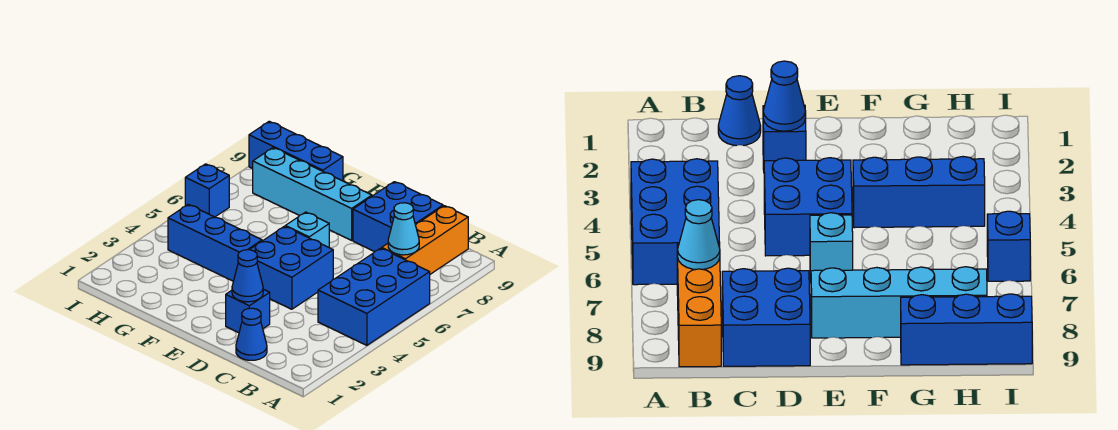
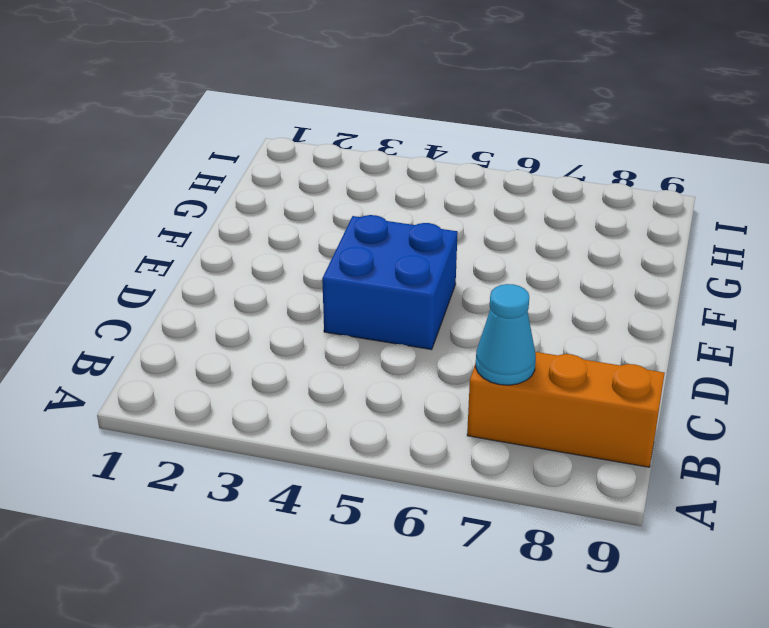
none -> blue brick A4:B6 level 1
none -> blue cone C1 level 1
none -> blue brick C8:D9 level 1

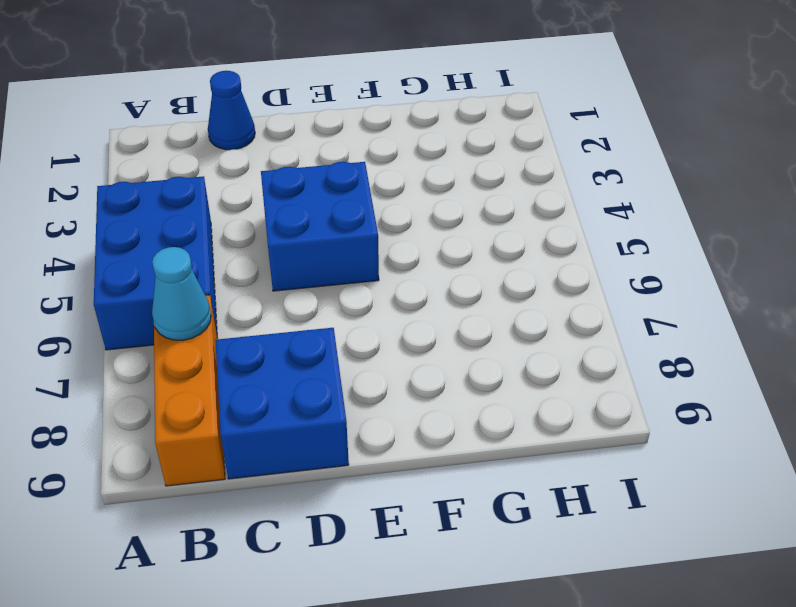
none -> blue brick D2 level 1
none -> cyan brick E6 level 1
none -> cyan brick E8:H8 level 1

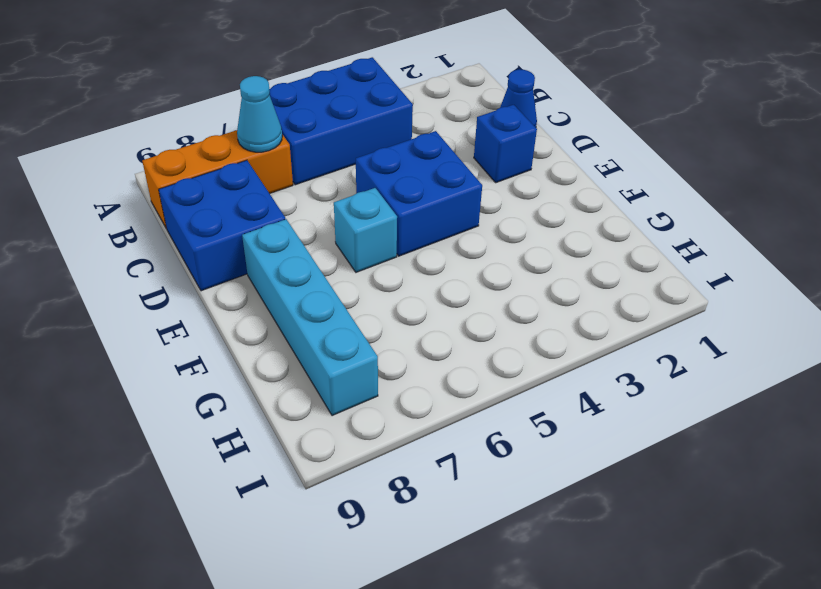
none -> blue brick F4:H4 level 1
none -> blue brick G9:I9 level 1
none -> blue brick I6 level 1

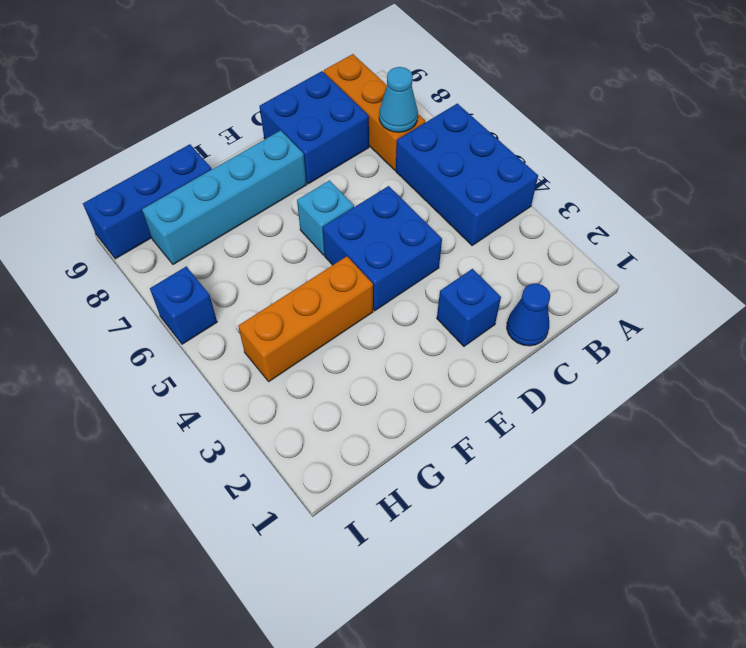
orange brick F4:H4 level 1 -> blue brick F4:H4 level 1
none -> blue cone D2 level 2

